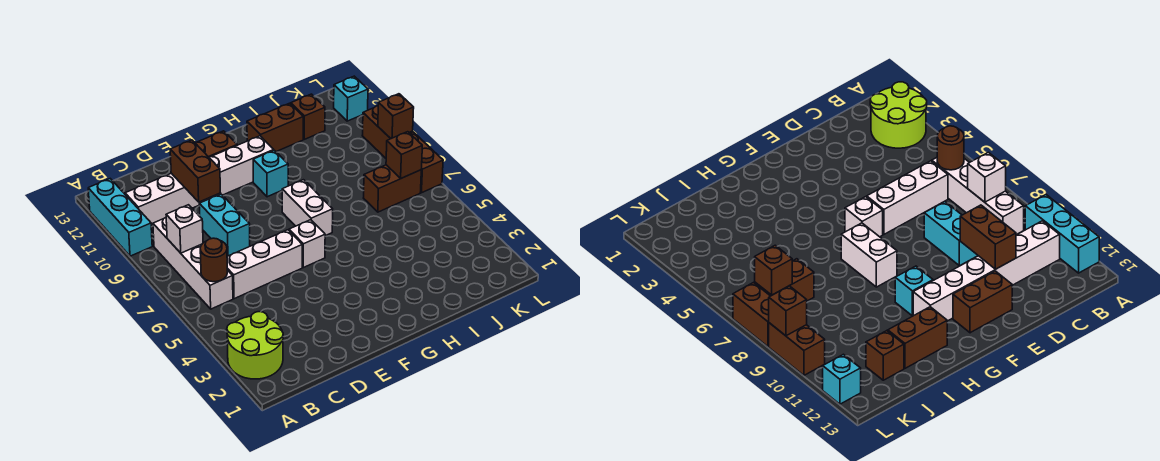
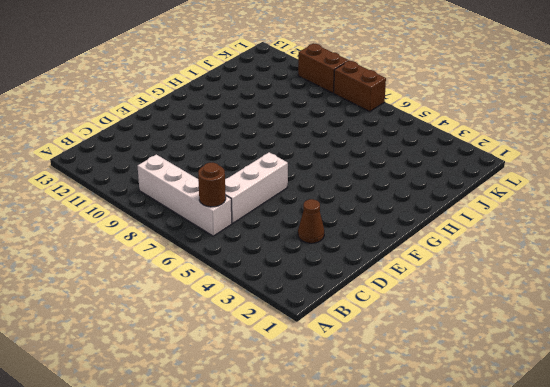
brown cone D3 level 1 -> none
none -> lime round brick A2:B3 level 1
none -> cyan brick A10:A12 level 1
none -> white brick B11:G11 level 1

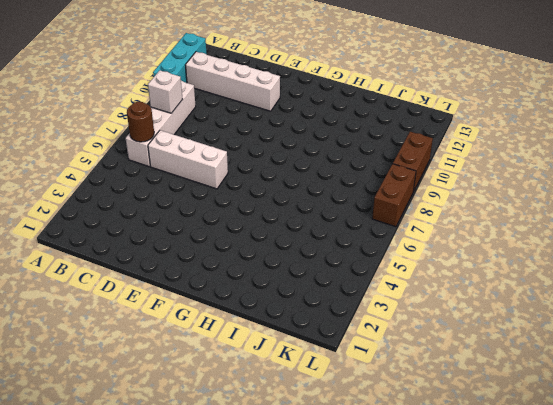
white brick B11:E11 level 1 -> white brick B11:G11 level 1
none -> lime round brick A2:B3 level 1
none -> cyan brick D8:D9 level 1
none -> brown brick E12:F12 level 1

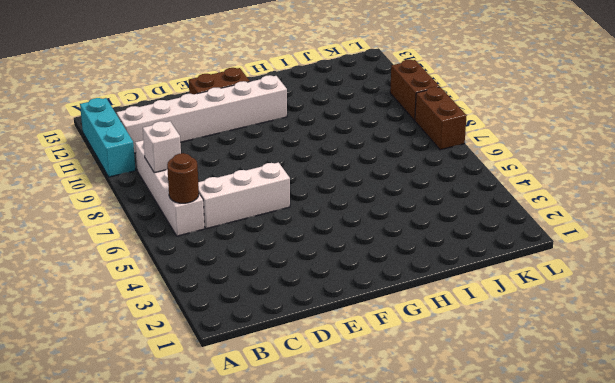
none -> lime round brick A2:B3 level 1
none -> cyan brick D8:D9 level 1
none -> white brick F6 level 1

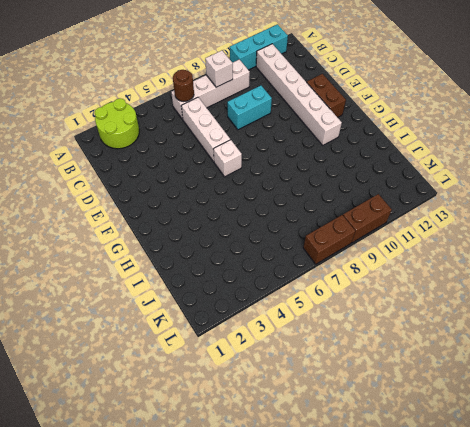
none -> white brick G7:G8 level 1
none -> cyan brick G10 level 1
none -> brown brick H12:I12 level 1

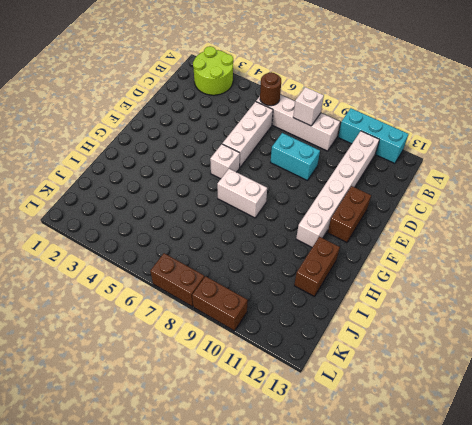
none -> cyan brick G10 level 1
none -> brown brick J7:K7 level 1
none -> brown brick J12 level 1

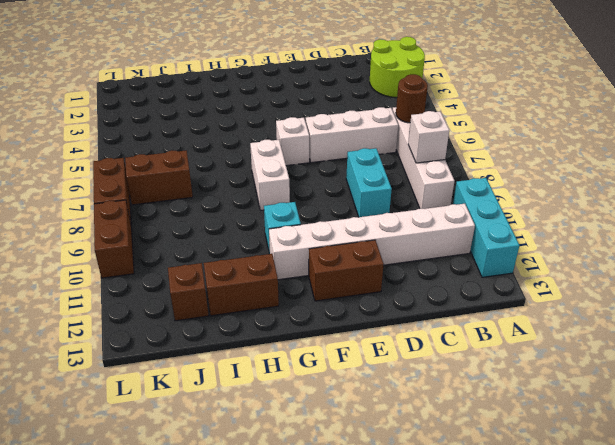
none -> cyan brick L12 level 1
none -> brown brick D10:D11 level 2
none -> brown brick K7 level 2

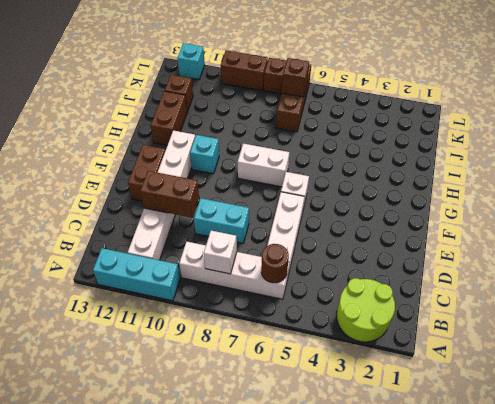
none -> brown brick L9 level 2

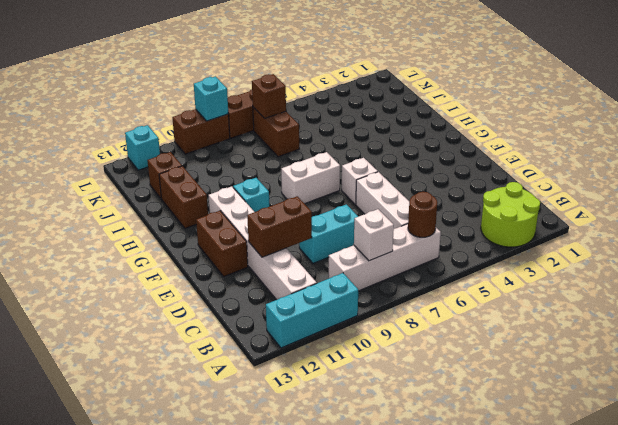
cyan brick L9 level 2 -> brown brick L9 level 2

